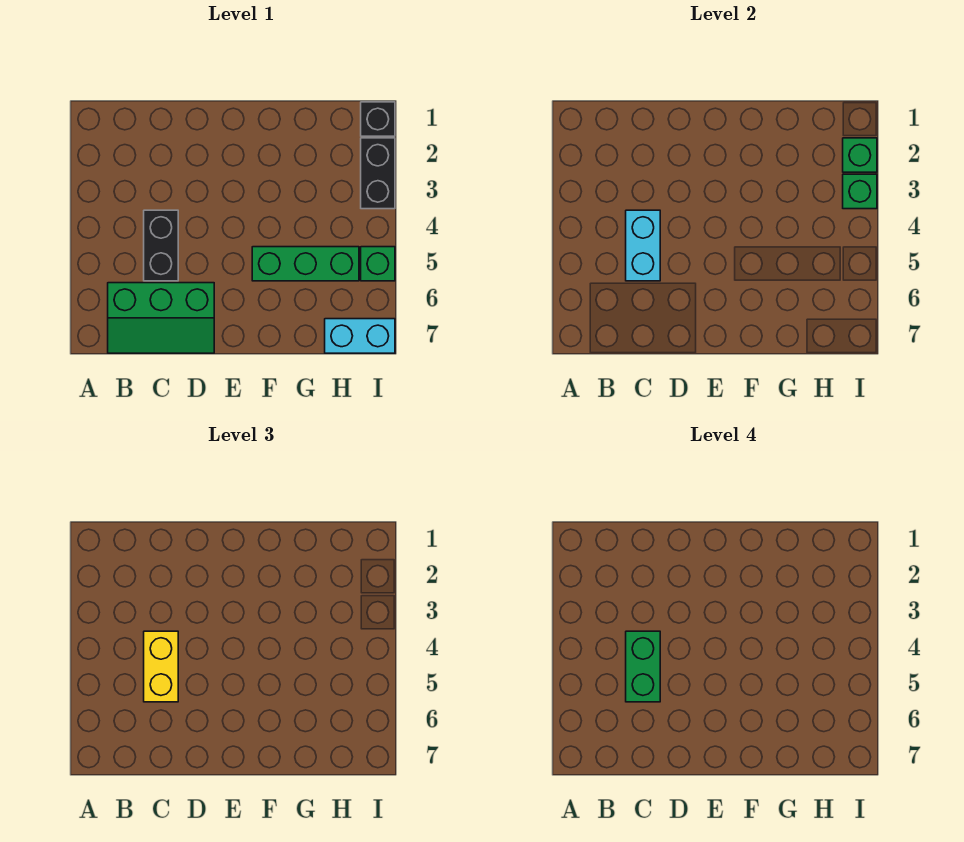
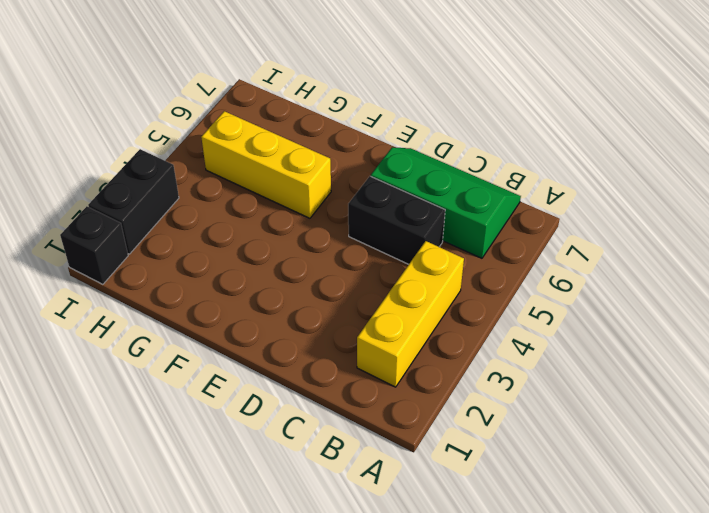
yellow brick B2:B4 level 1 -> none
black brick C5:D5 level 1 -> black brick C4:C5 level 1
yellow brick F5:H5 level 1 -> green brick F5:H5 level 1
none -> cyan brick H7:I7 level 1
none -> green brick I5 level 1
none -> cyan brick C4:C5 level 2

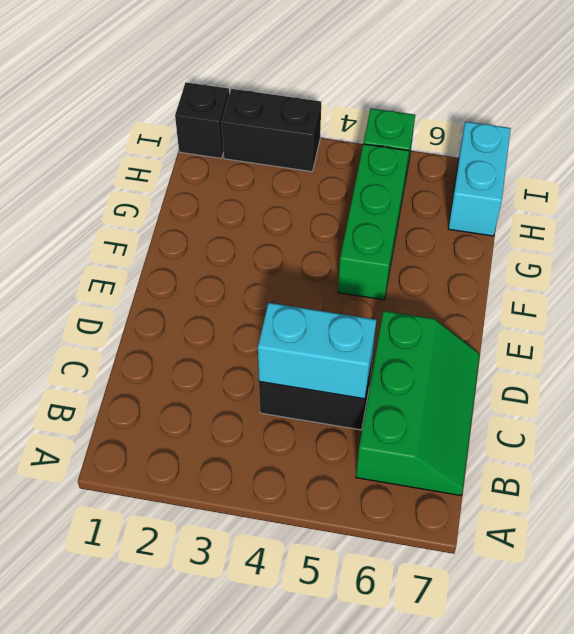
none -> green brick I2 level 2
none -> green brick I3 level 2
none -> yellow brick C4:C5 level 3

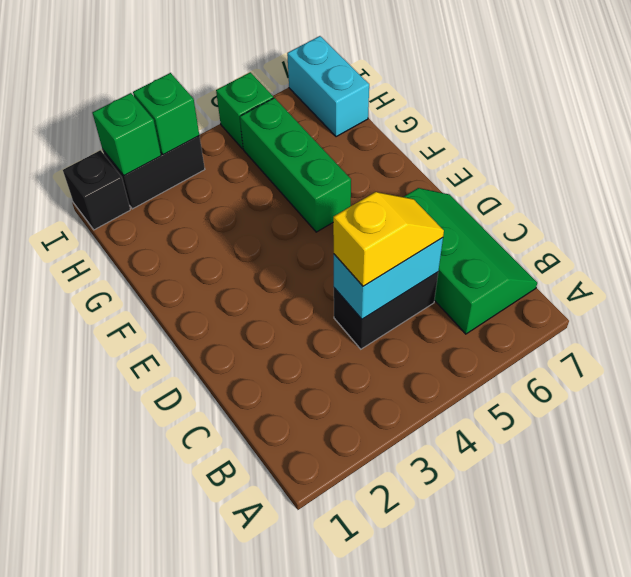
yellow slope C4:C5 level 3 top 4 -> yellow brick C4:C5 level 3
none -> green brick C4:C5 level 4

